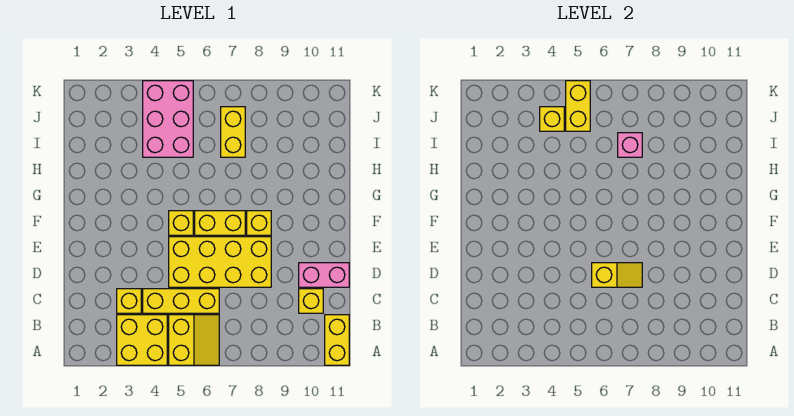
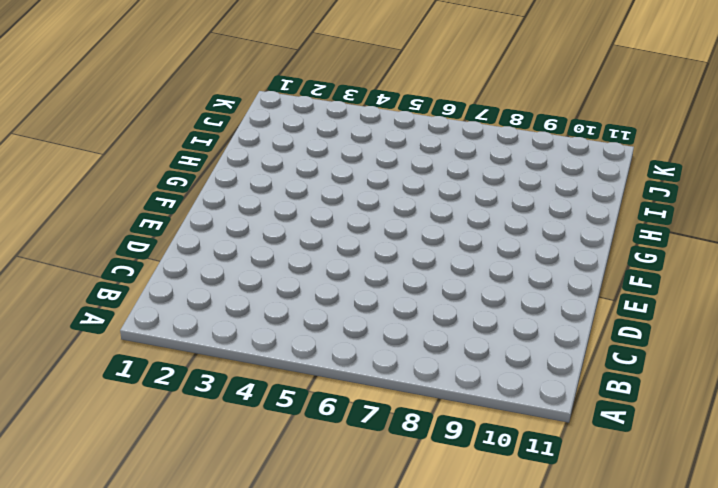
none -> yellow brick A3:B4 level 1
none -> yellow slope A5:B6 level 1 top 5
none -> yellow brick A11:B11 level 1

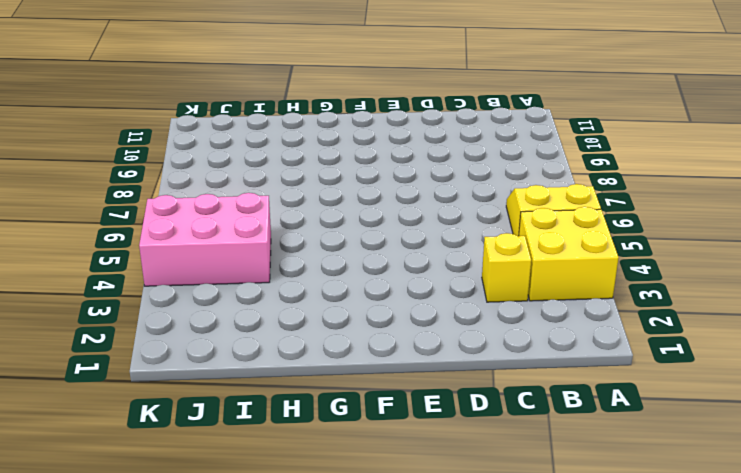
none -> yellow brick A11:B11 level 1
none -> yellow brick C4:C6 level 1
none -> yellow brick C10 level 1

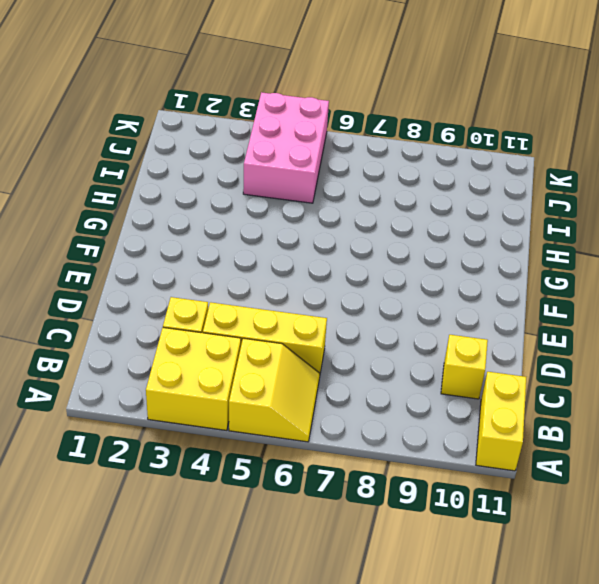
none -> yellow brick D5:E8 level 1
none -> pink brick D10:D11 level 1
none -> yellow brick F5 level 1

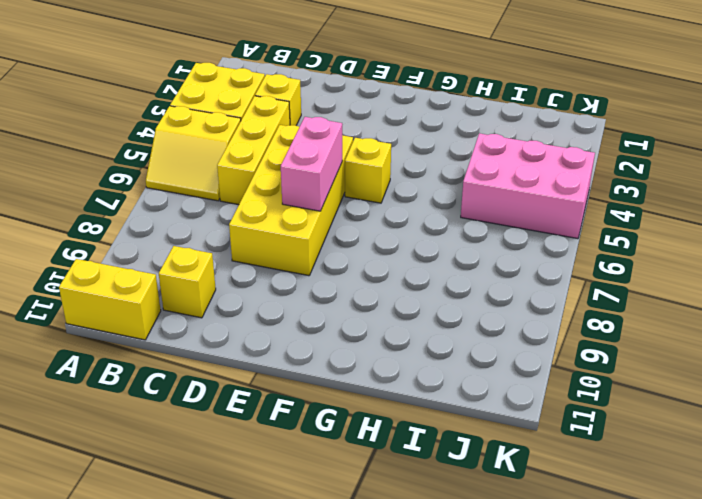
pink brick E6:E7 level 2 -> pink brick D10:D11 level 1
none -> yellow brick F6:F7 level 1
none -> yellow brick F8 level 1
none -> yellow brick I7:J7 level 1

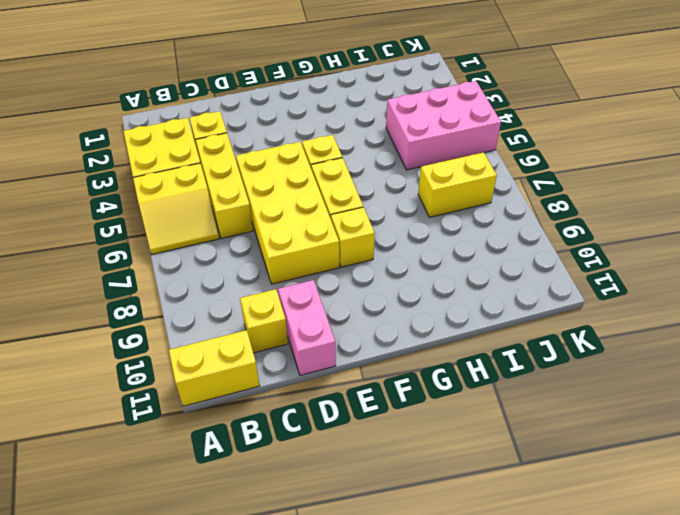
none -> yellow slope D6:D7 level 2 top 6
none -> pink brick I7 level 2
none -> yellow brick J4 level 2

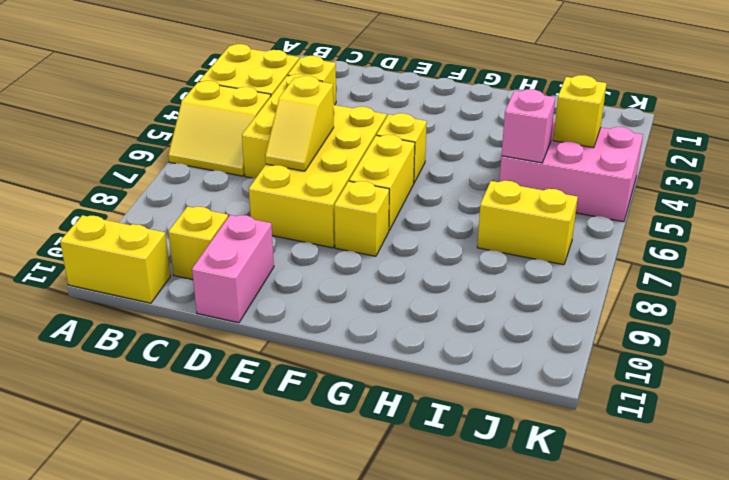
pink brick I5 level 2 -> pink brick I7 level 2
none -> yellow brick J5:K5 level 2

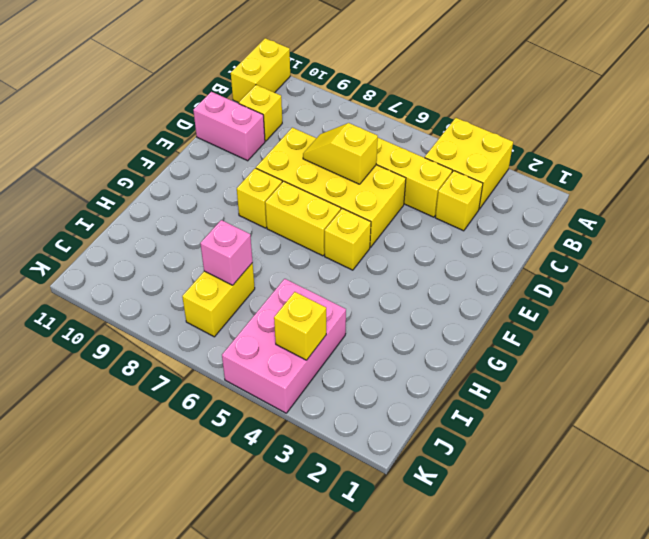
none -> yellow slope A5:B6 level 1 top 5
none -> yellow brick J5:K5 level 2

